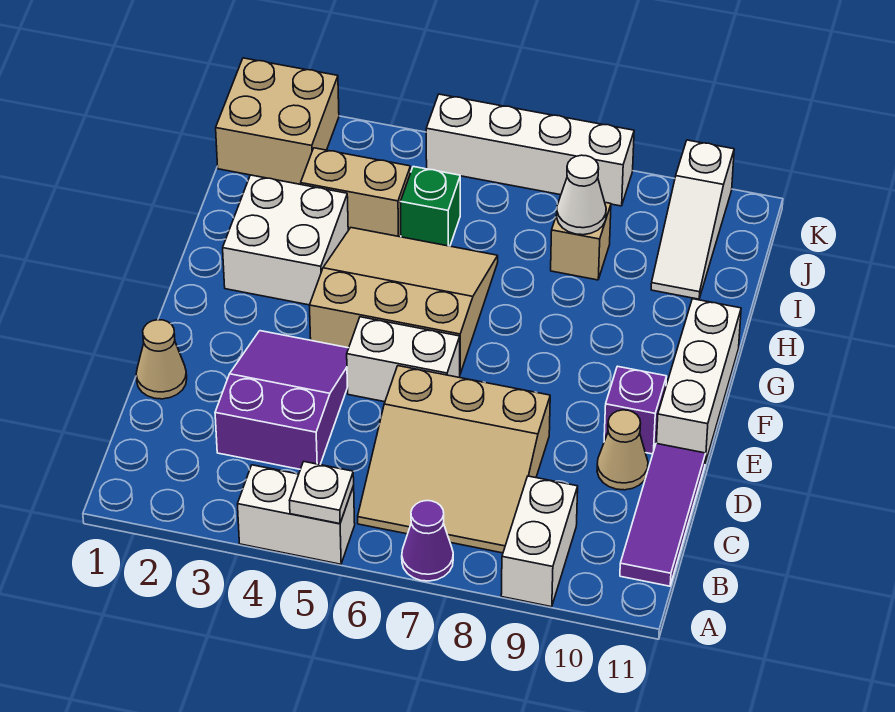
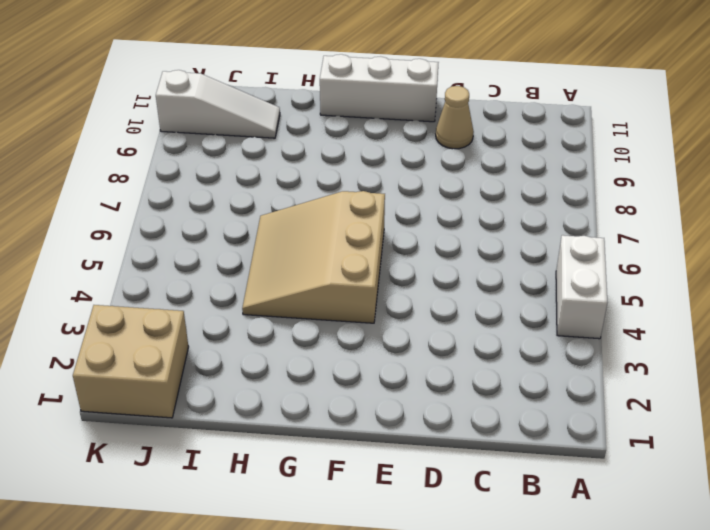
none -> purple cone A7 level 1
none -> white brick A9:B9 level 1
none -> tan slope B6:D8 level 1 top D

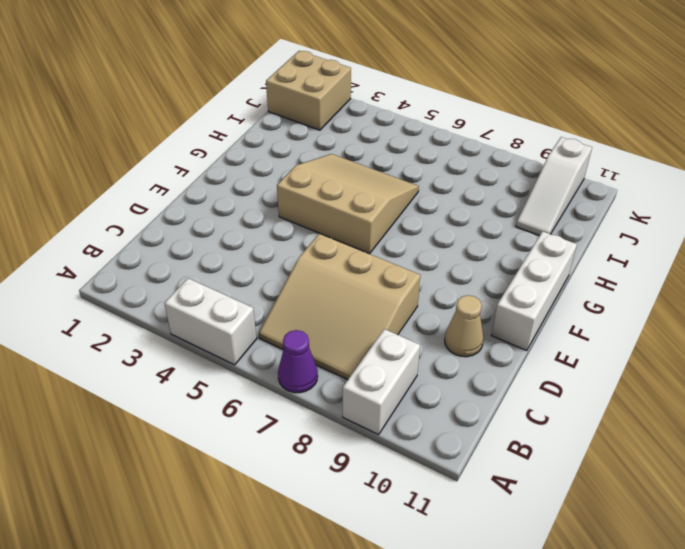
none -> purple tile B11:D11 level 1
none -> purple slope C3:E4 level 1 top C
none -> tan cone D1 level 1

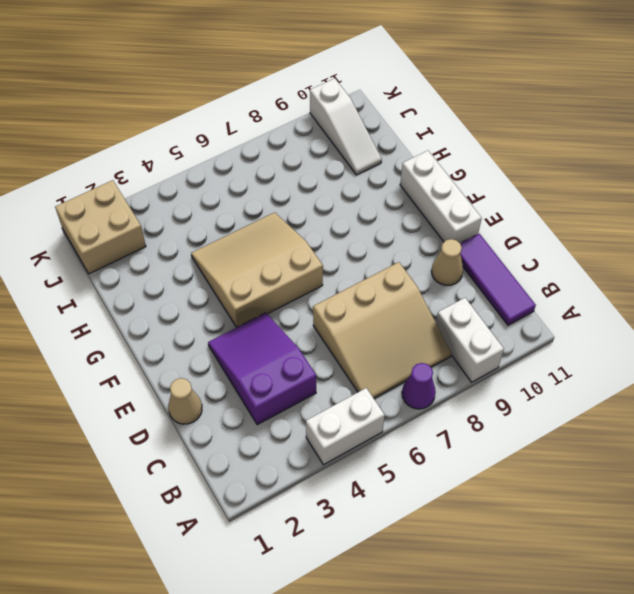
none -> white brick E5:E6 level 1
none -> purple brick E10 level 1
none -> white brick G2:H3 level 1

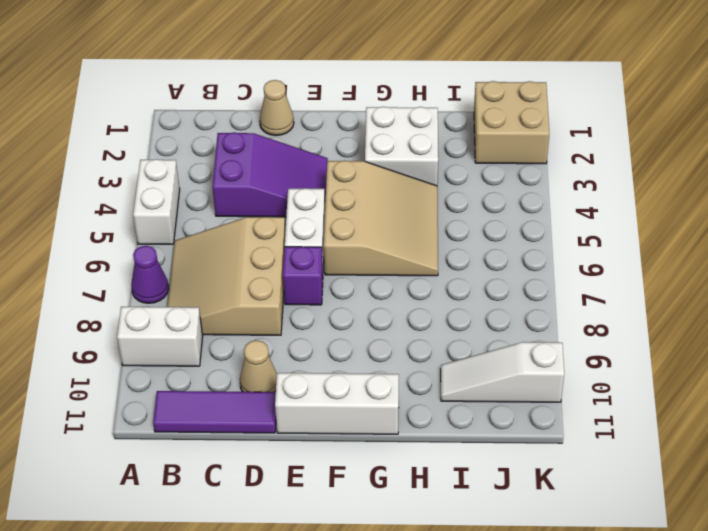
purple brick E7 level 1 -> purple brick E10 level 1
none -> tan brick I3:I4 level 1
none -> green brick I5 level 1
none -> tan brick I8 level 1

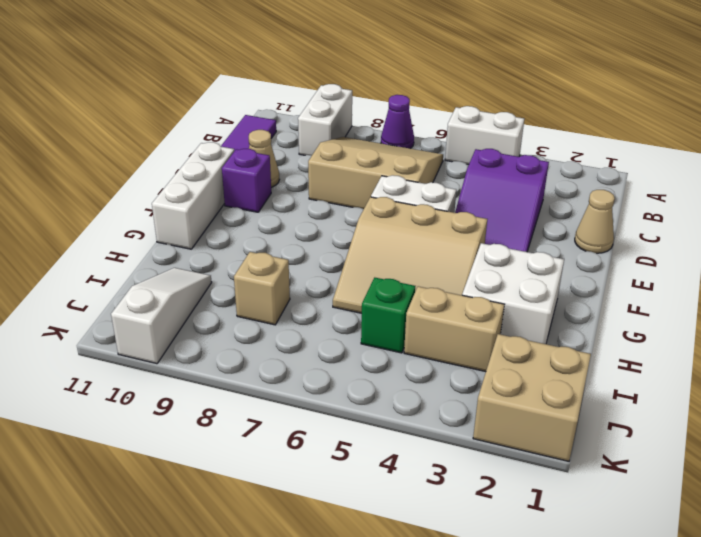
none -> white brick K5:K8 level 1
none -> white plate A5 level 2
none -> white cone I8 level 2

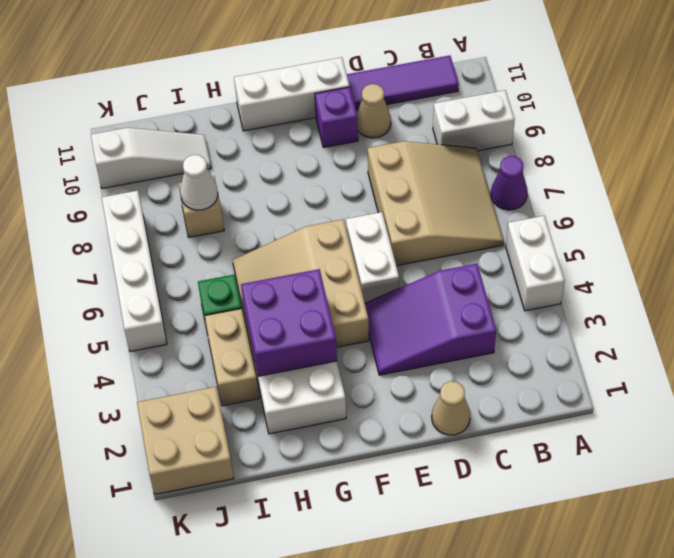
purple brick G3:H4 level 2 -> none
none -> white plate A5 level 2

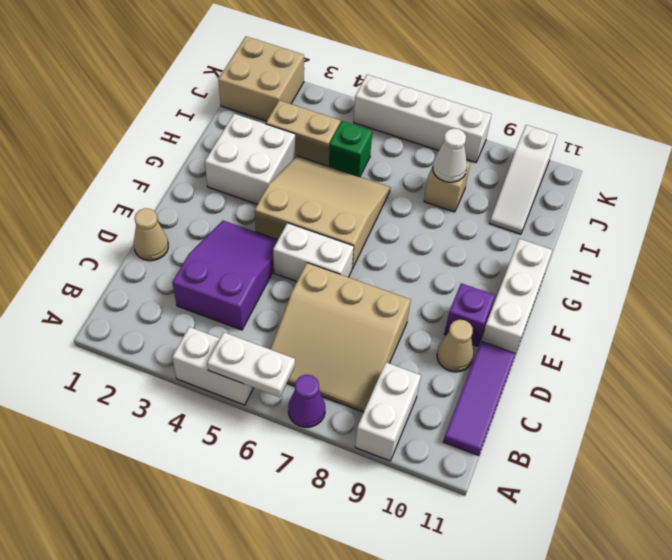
white plate A5:A6 level 2 -> white plate A5 level 2

